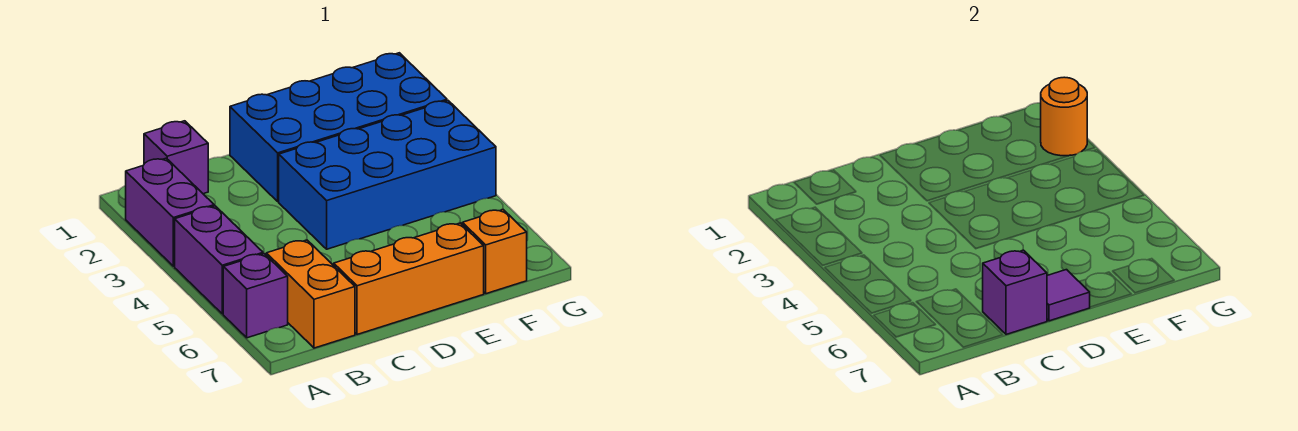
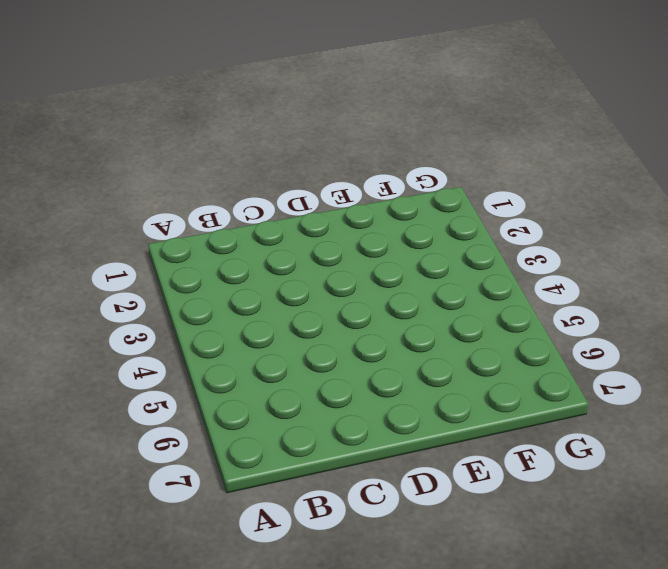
none -> purple brick A2:A3 level 1
none -> purple brick A4:A5 level 1
none -> purple brick A6 level 1

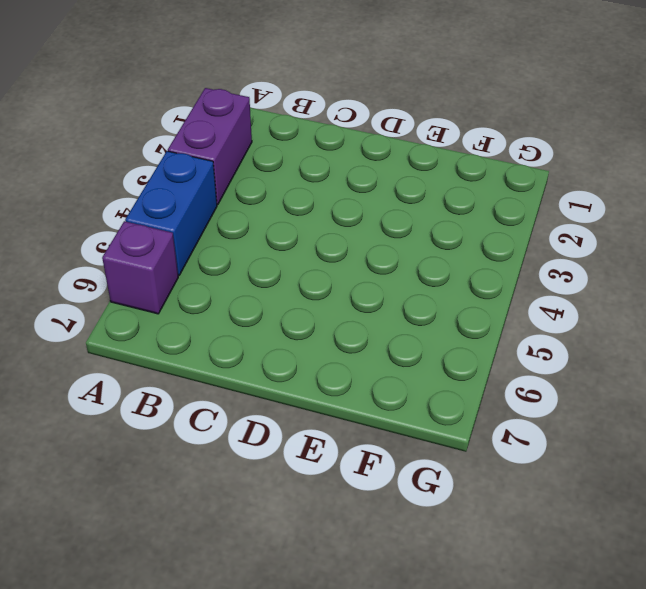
blue brick A4:A5 level 1 -> purple brick A4:A5 level 1
none -> purple brick B1 level 1
none -> orange brick B6:B7 level 1
none -> orange brick C7:E7 level 1

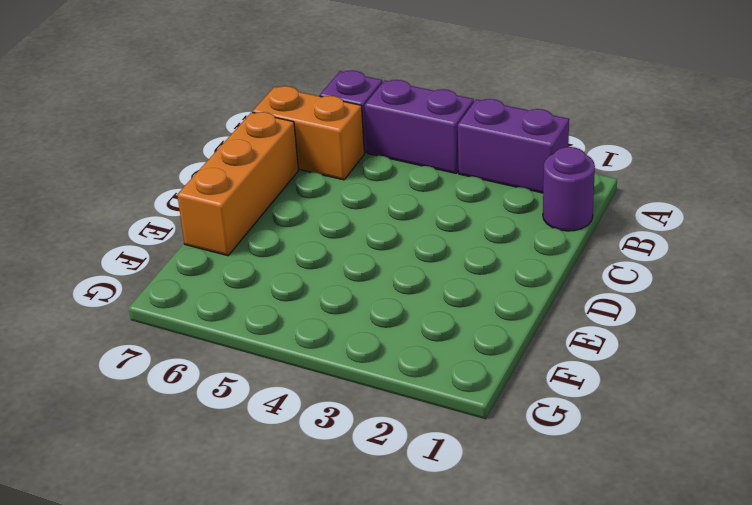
purple round brick B1 level 1 -> purple brick B1 level 1
none -> blue brick D1:G2 level 1
none -> blue brick D3:G4 level 1
none -> orange brick F7 level 1

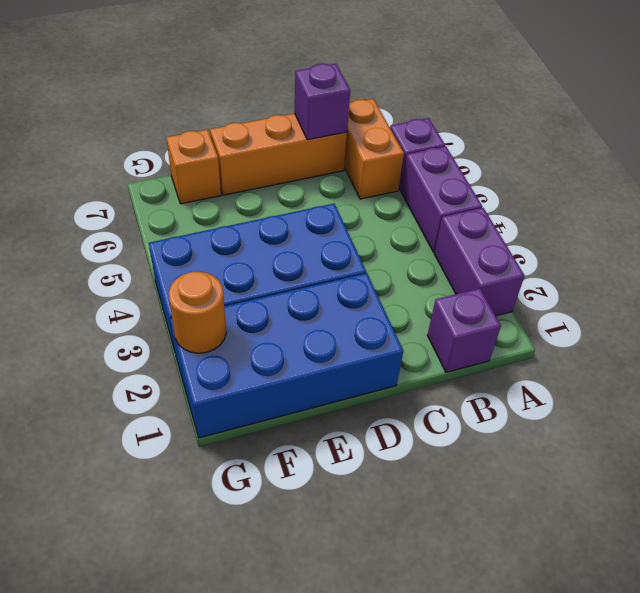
none -> purple tile D7 level 2

